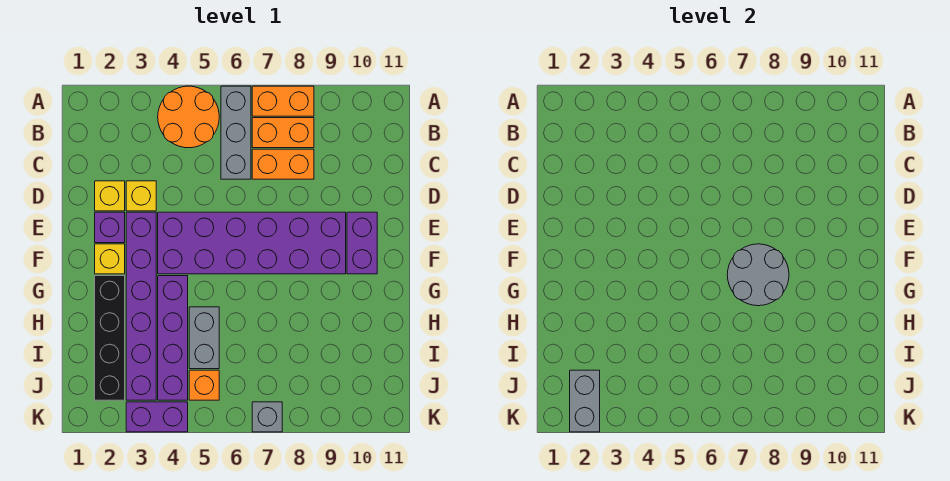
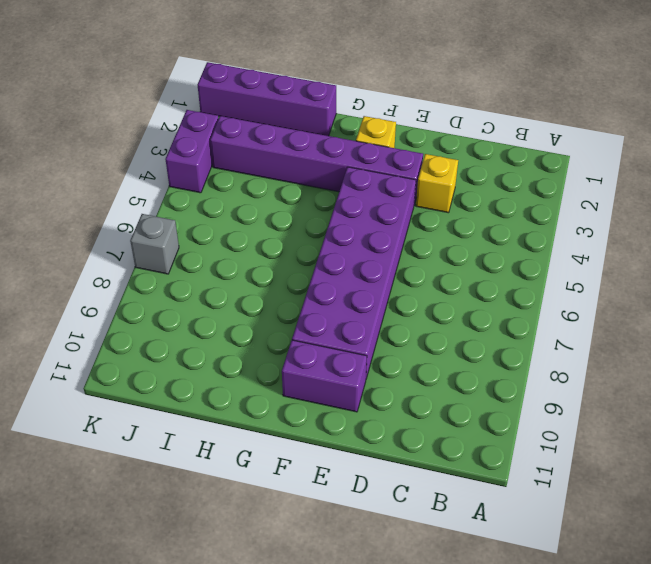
purple brick H1:K1 level 1 -> purple brick G4:J4 level 1
none -> orange round brick A4:B5 level 1
none -> grey brick A6:C6 level 1
none -> orange brick A7:A8 level 1

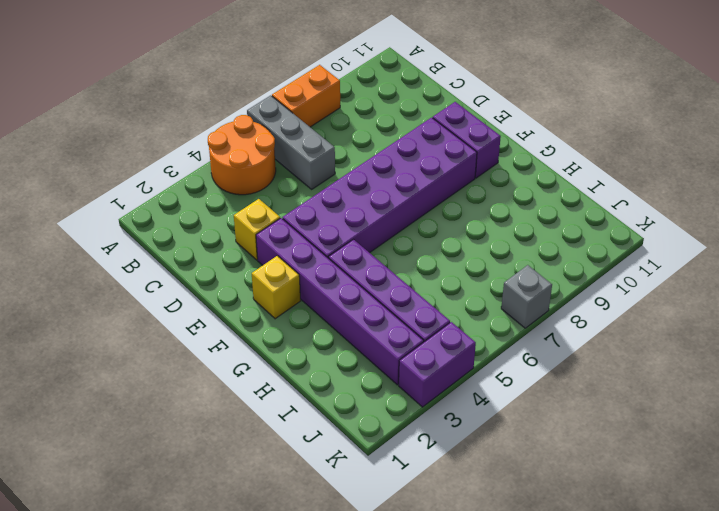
none -> orange brick B7:B8 level 1
none -> orange brick C7:C8 level 1
none -> yellow brick D2 level 1

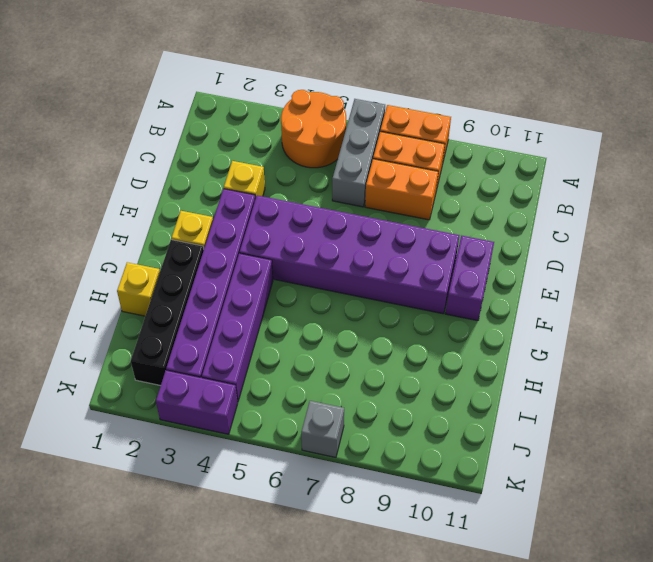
yellow brick H1 level 1 -> yellow brick D2 level 1
none -> purple brick E2 level 1
none -> grey brick H5:I5 level 1
none -> orange brick J5 level 1

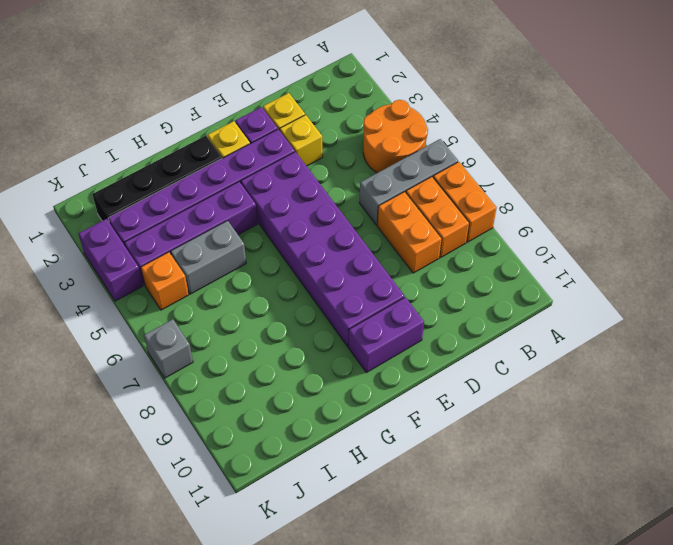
none -> grey round brick F7:G8 level 2
none -> grey brick J2:K2 level 2

